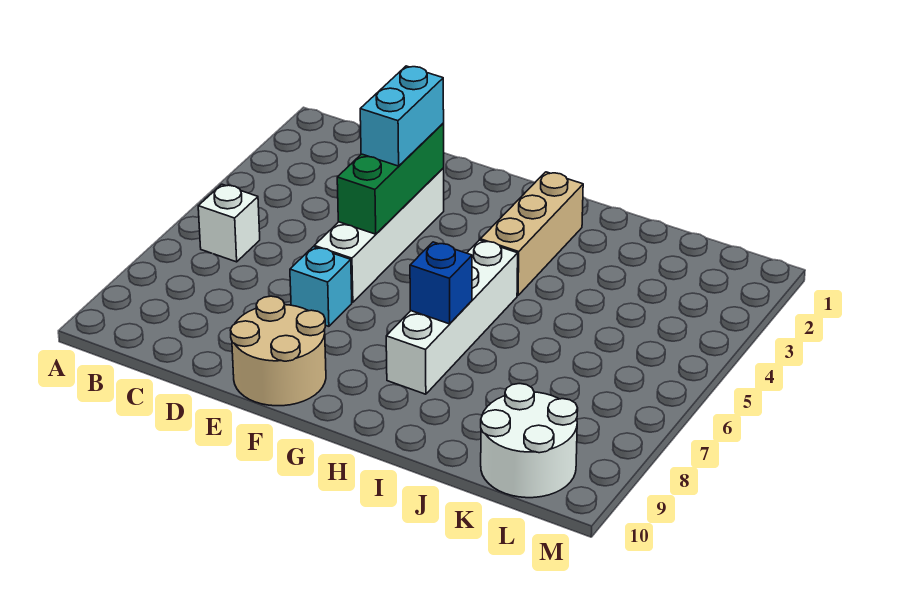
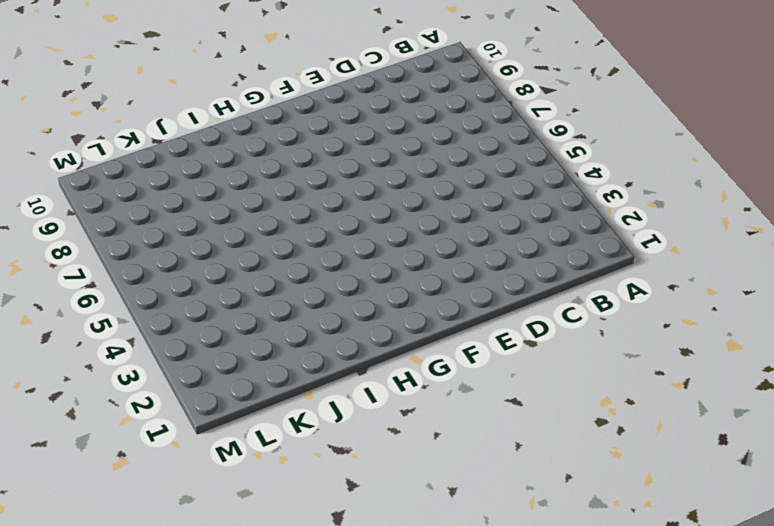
none -> white brick B6 level 1
none -> white brick E3:E6 level 1

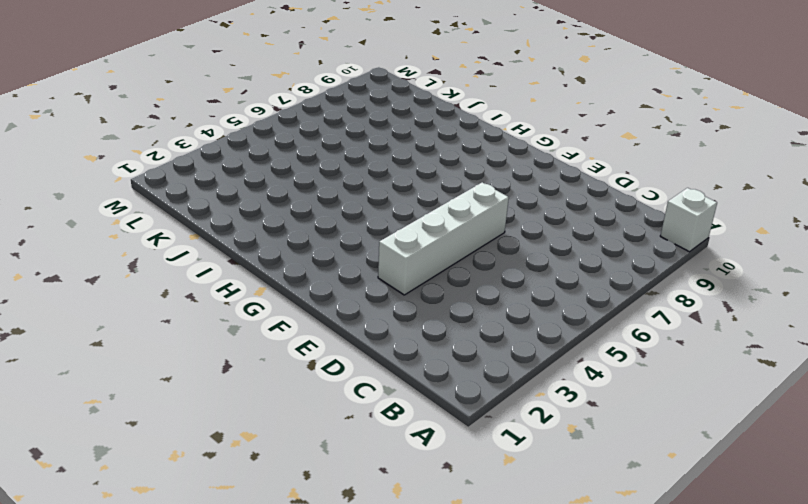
white brick A10 level 1 -> white brick B6 level 1
none -> cyan brick E7 level 1
none -> tan round brick E9:F10 level 1

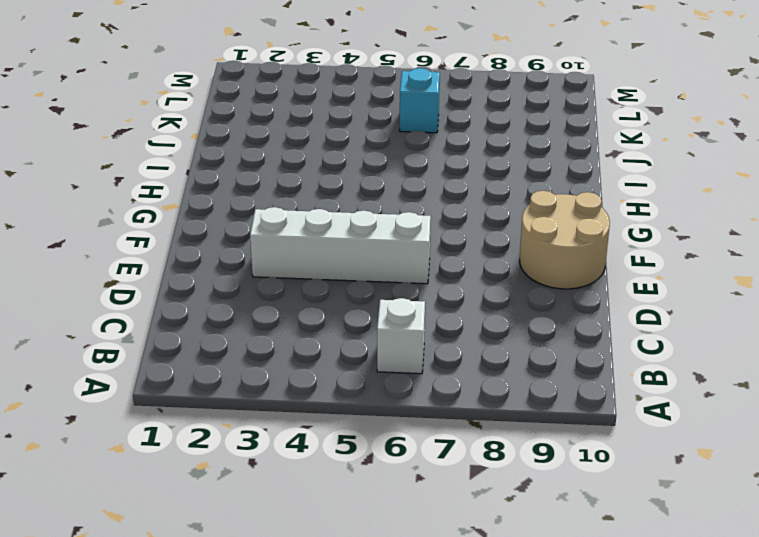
cyan brick K6 level 1 -> cyan brick E7 level 1
none -> tan brick H2:H4 level 1
none -> white brick H5:H8 level 1

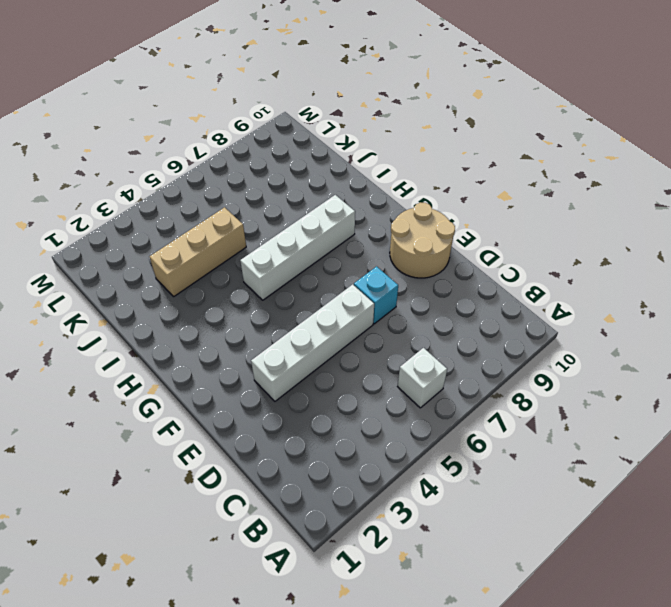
tan brick J3:J5 level 1 -> tan brick H2:H4 level 1
none -> white round brick K9:L10 level 1
none -> green brick E3:E5 level 2

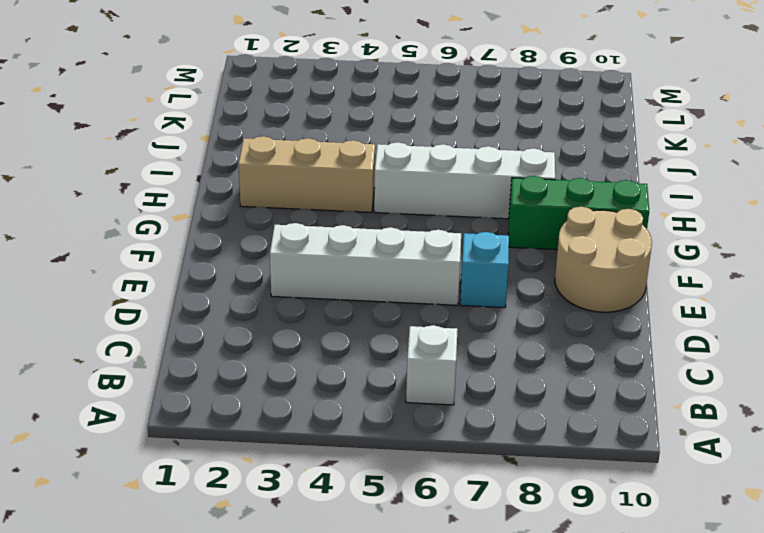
green brick G8:G10 level 1 -> green brick E3:E5 level 2
none -> white round brick K9:L10 level 1
none -> blue brick H7 level 2

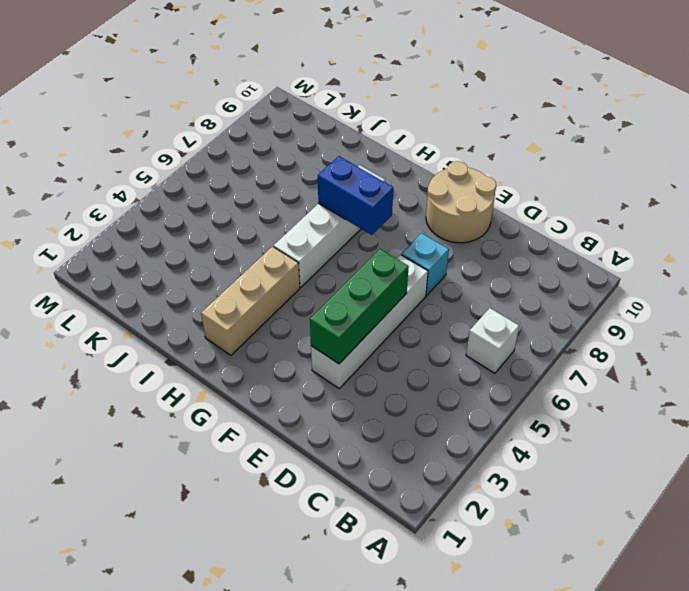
blue brick G7:H7 level 2 -> blue brick H7 level 2
none -> white round brick K9:L10 level 1
none -> cyan brick E3:E4 level 3

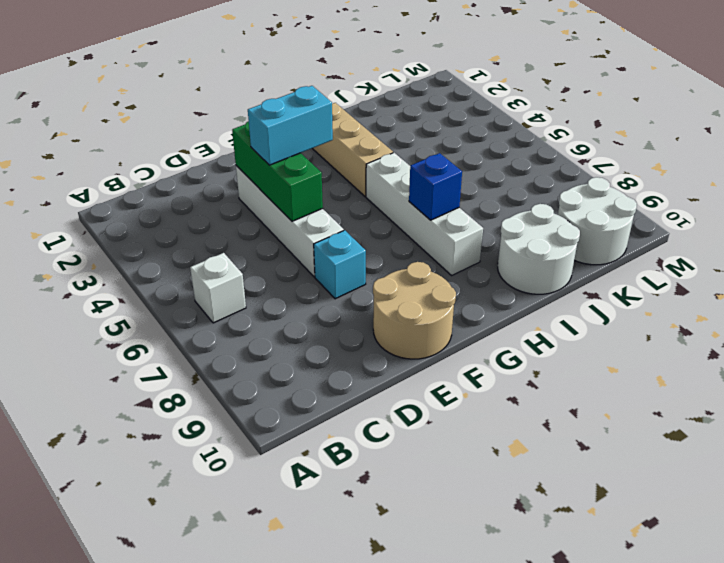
cyan brick E4:F4 level 3 -> cyan brick E3:E4 level 3
white round brick I9:J10 level 1 -> none

